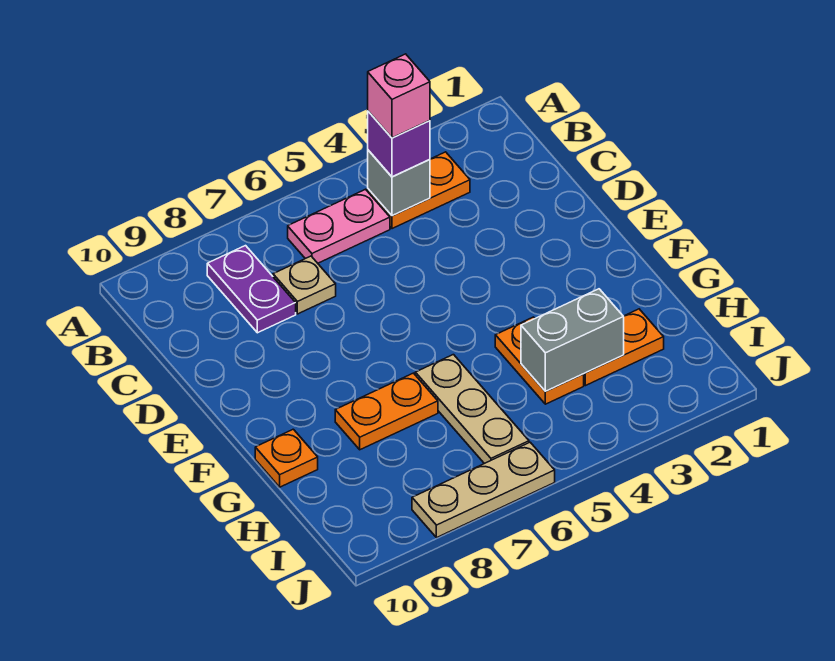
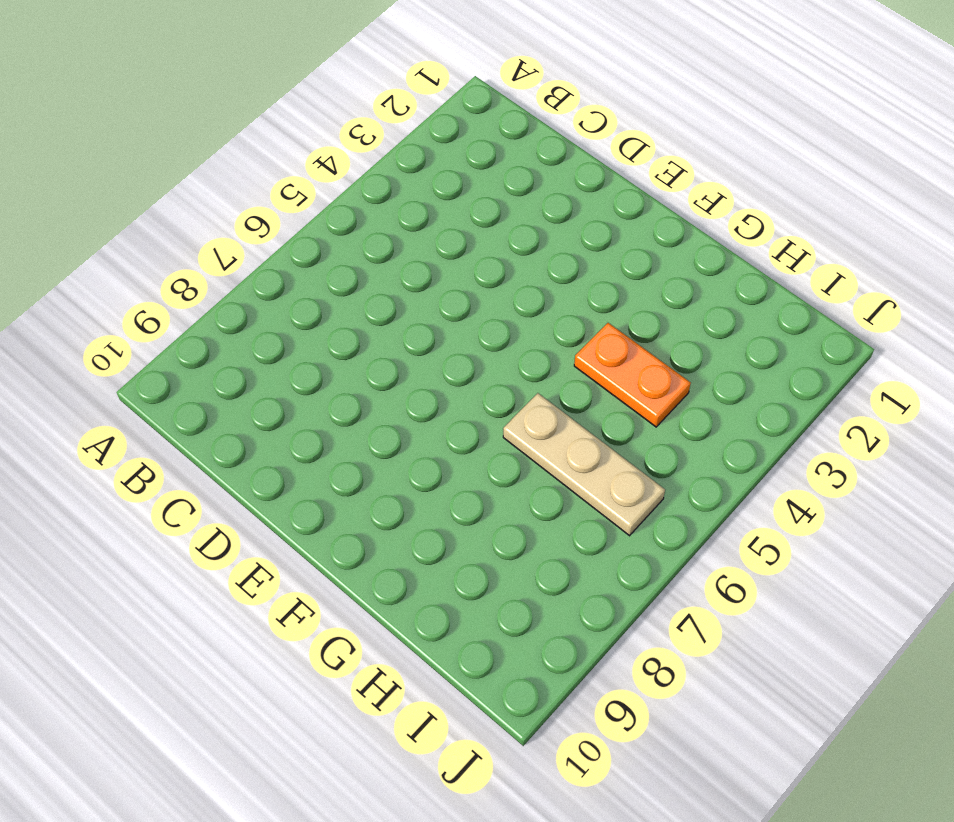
none -> orange plate B3:B4 level 1
none -> pink plate B5:B6 level 1
none -> purple plate B8:C8 level 1

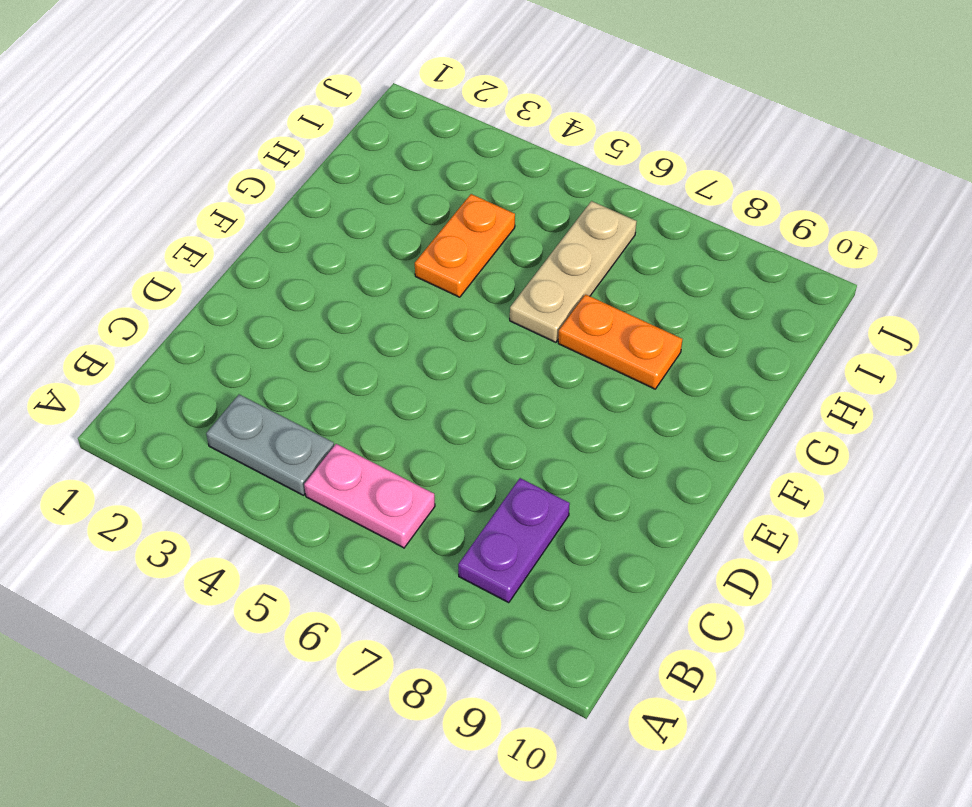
grey plate B3:B4 level 1 -> orange plate B3:B4 level 1
none -> tan plate C7 level 1
none -> orange plate G10 level 1
none -> orange plate H2:H3 level 1

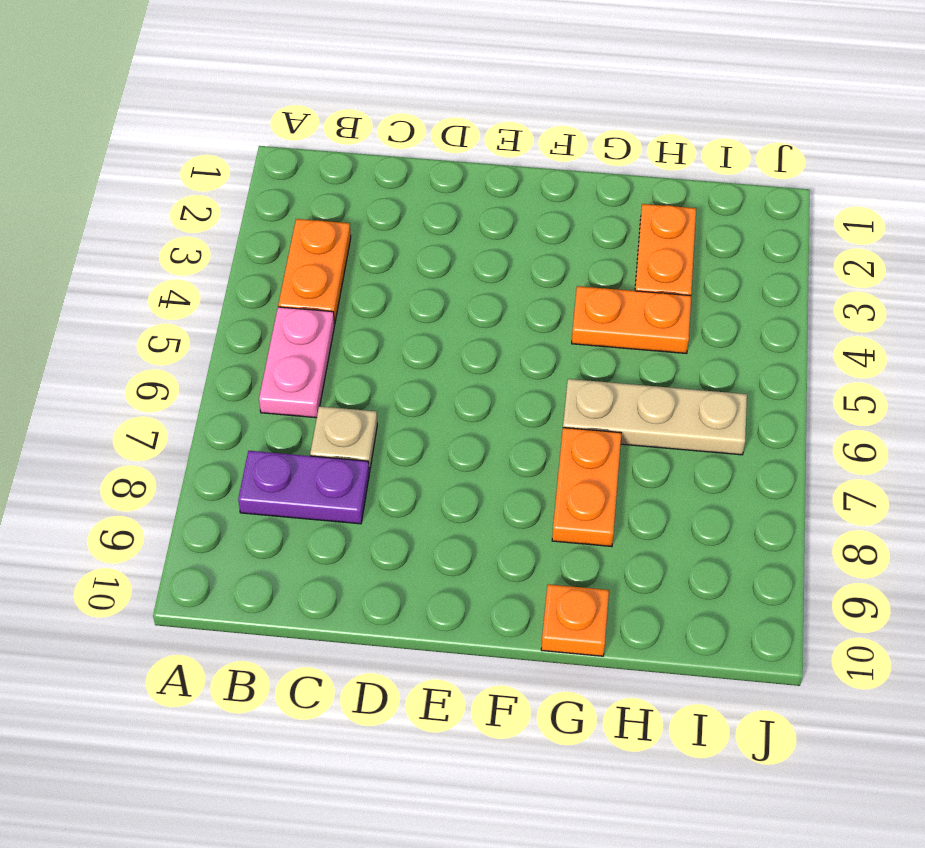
none -> tan plate J6:J8 level 1
none -> grey brick B4 level 2
none -> grey brick H3:H4 level 2

